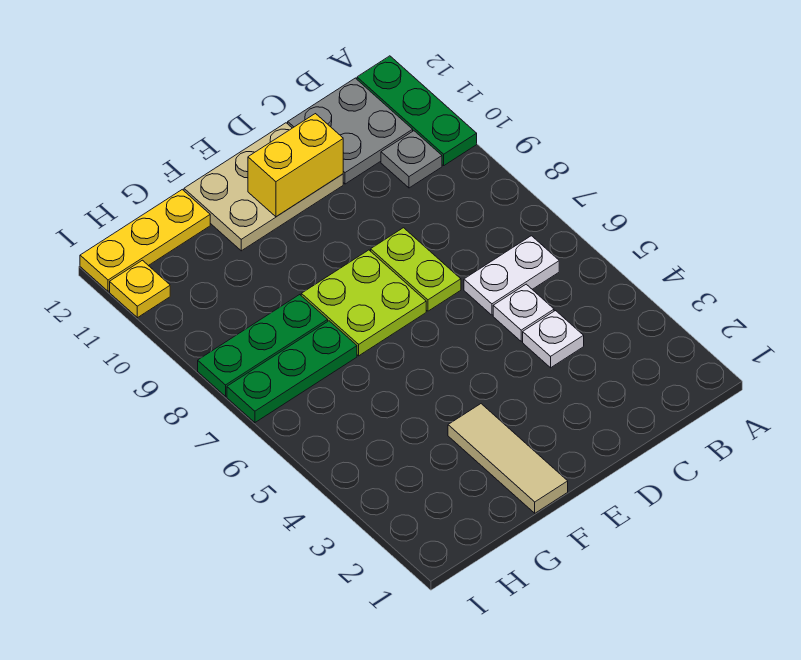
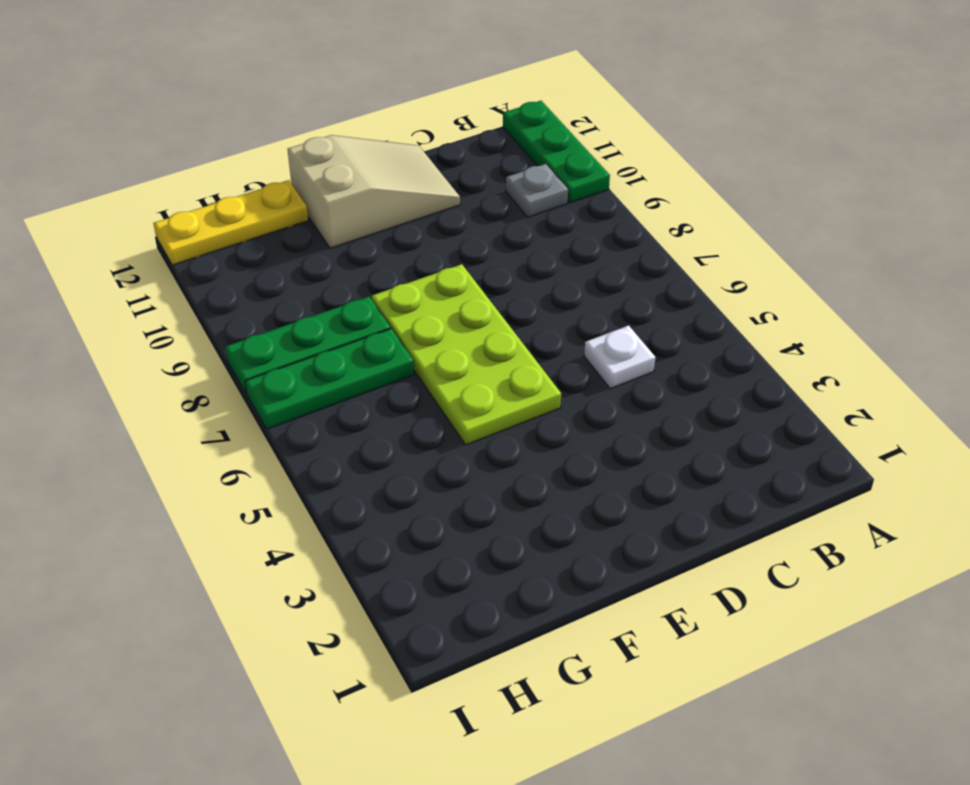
tan slope D11:F12 level 1 top F -> tan plate D11:F12 level 1
lime plate E5:F8 level 1 -> lime plate E7:F8 level 1
none -> white plate B6:C6 level 1
none -> grey plate B11:C12 level 1
none -> white plate C4 level 1

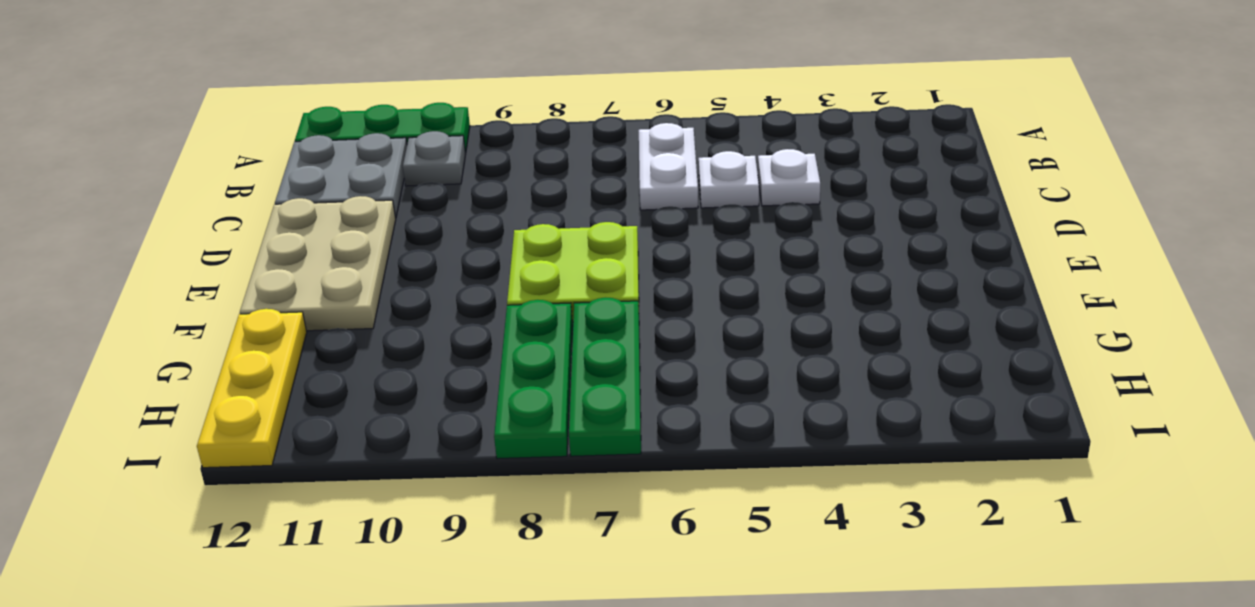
none -> lime plate D7:D8 level 1
none -> tan tile F1:F3 level 1
none -> yellow plate I11 level 1

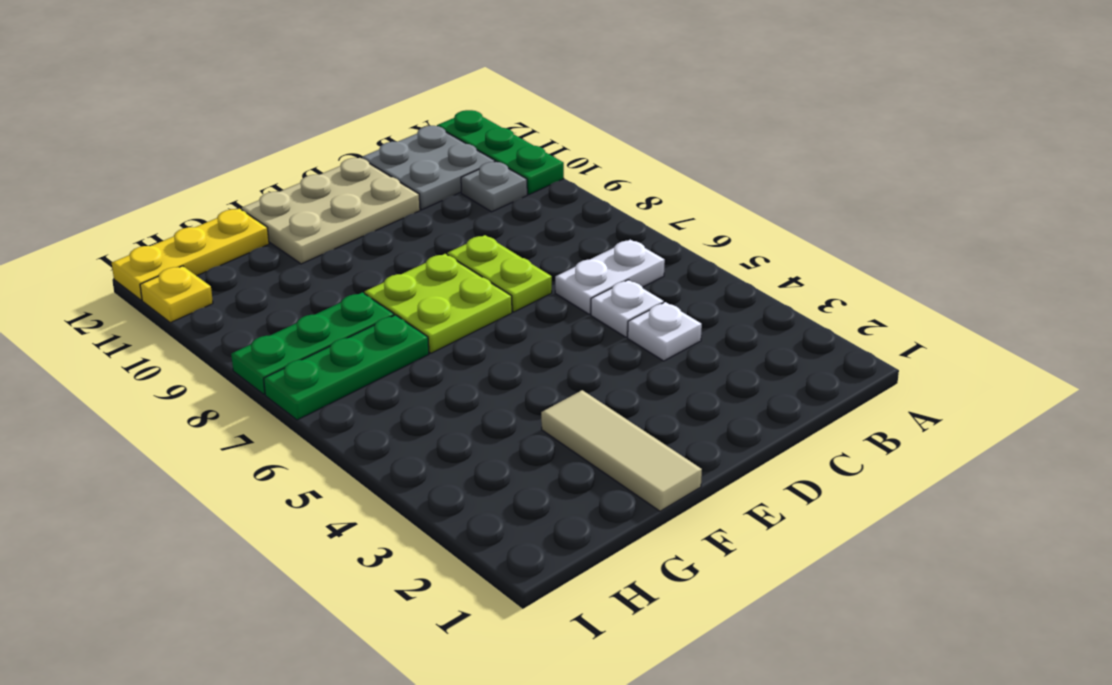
none -> yellow brick D11:E11 level 2

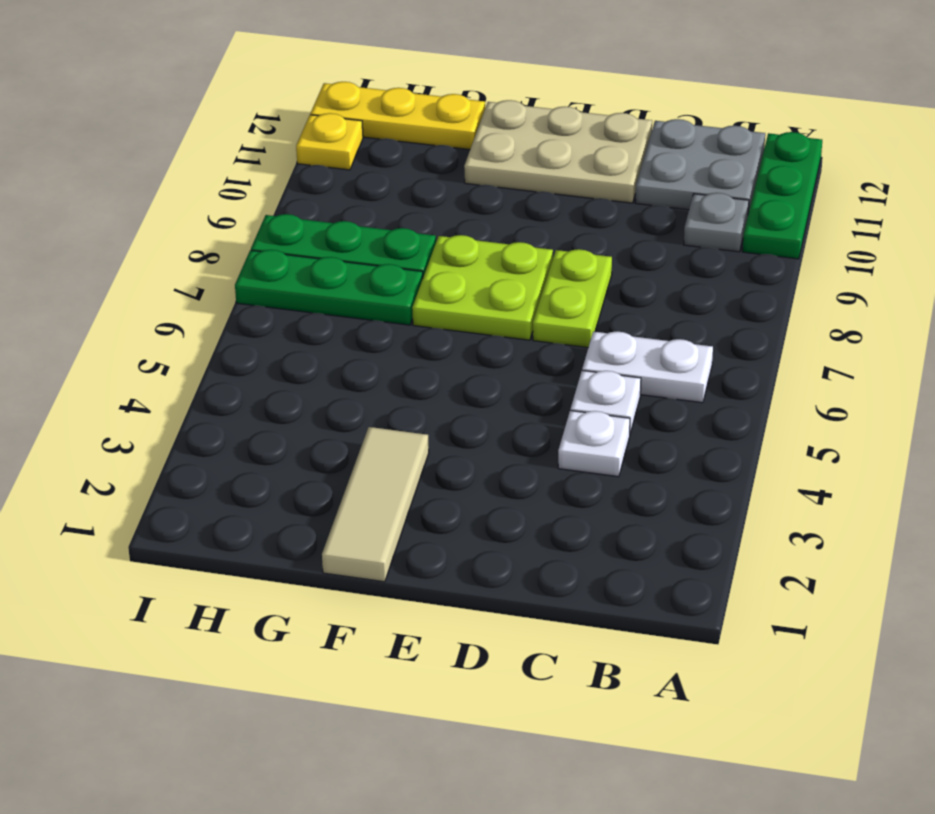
none -> yellow brick D11:E11 level 2

